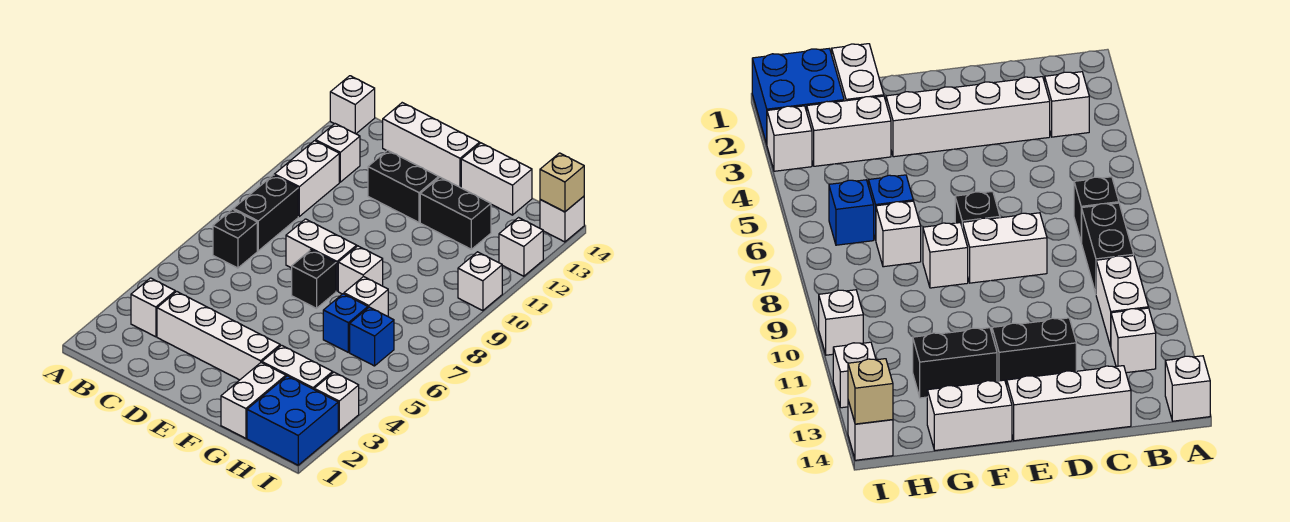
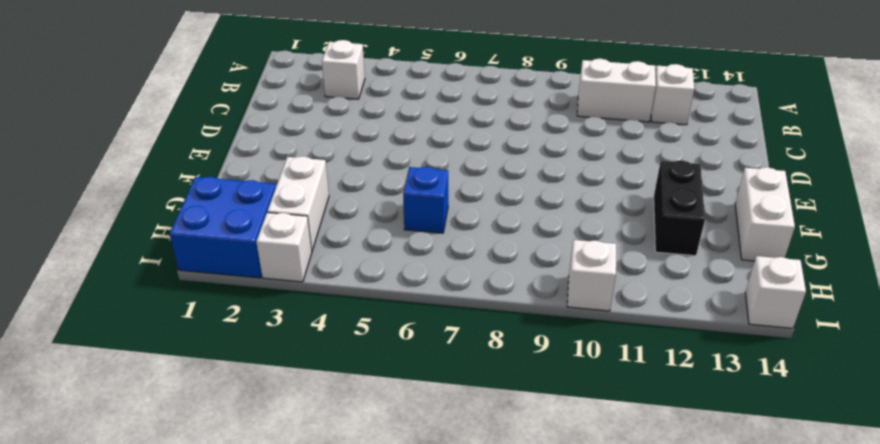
none -> white brick A14 level 1
none -> black brick B7 level 1
none -> black brick B8:B9 level 1

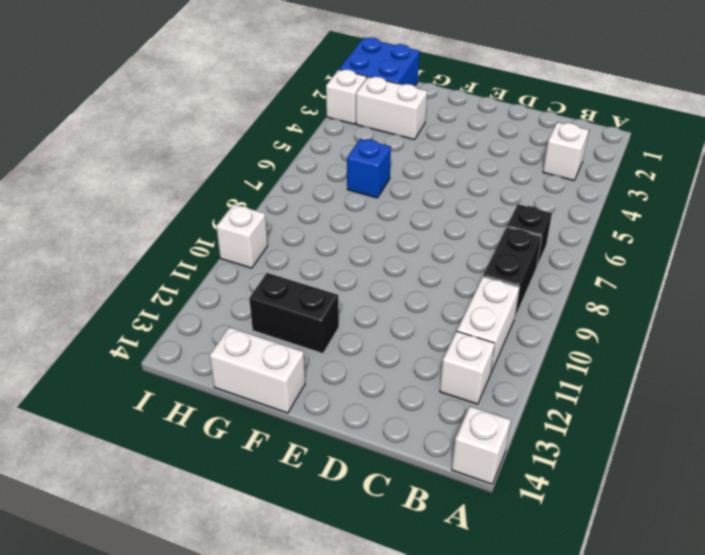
none -> white brick C3:F3 level 1
none -> white brick C14:E14 level 1
none -> white brick D8:E8 level 1

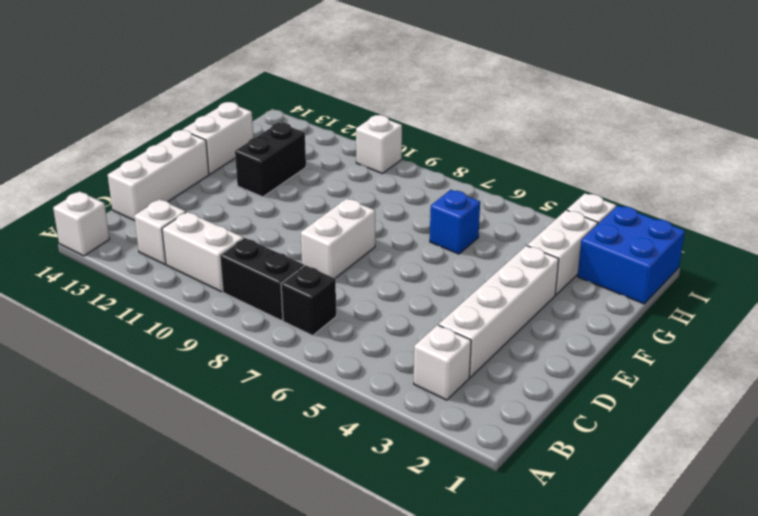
none -> black brick D12:E12 level 1
none -> black brick E7 level 1
none -> white brick F8 level 1

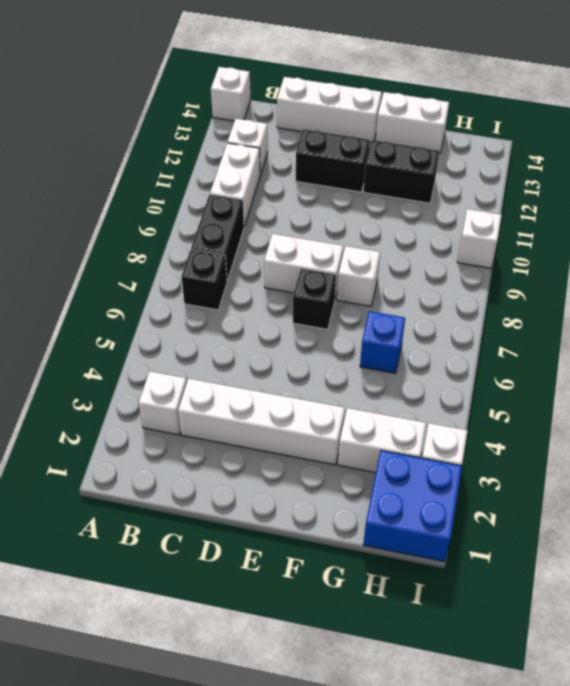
none -> white brick G1:G2 level 1
none -> white brick G7 level 1
none -> blue brick H6 level 1

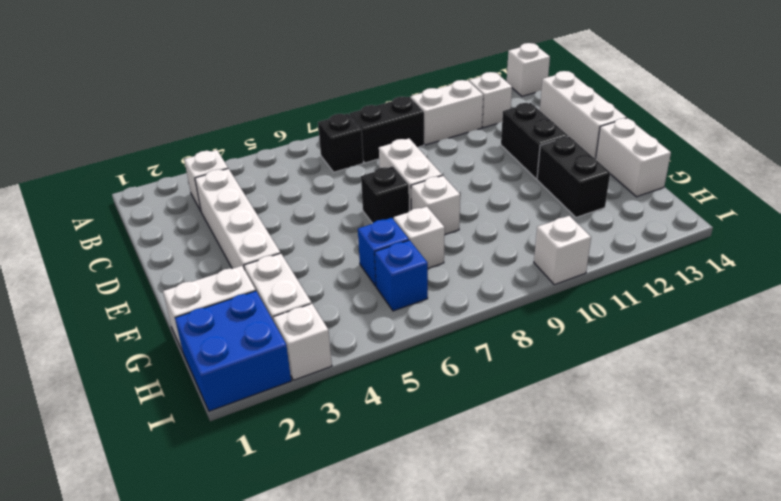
none -> white brick I12 level 1
none -> white brick I14 level 1
none -> tan brick I14 level 2

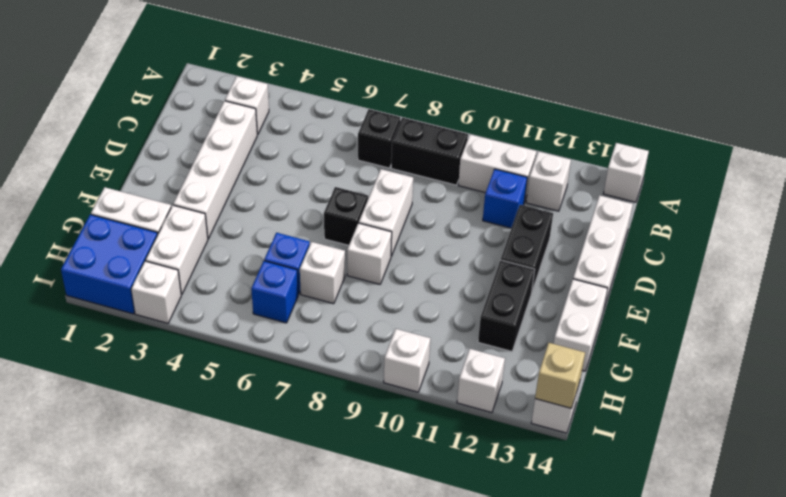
blue brick C11 level 1 -> none

